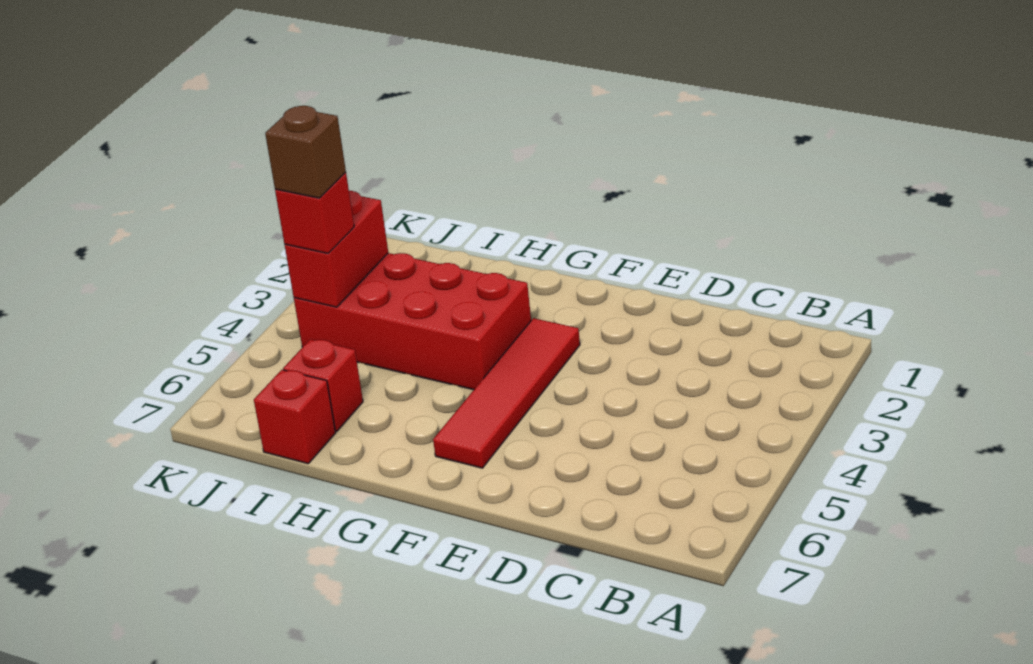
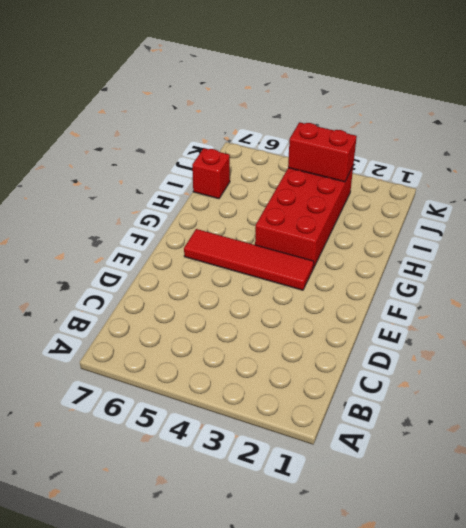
none -> red brick I6 level 1
none -> red brick J4 level 3

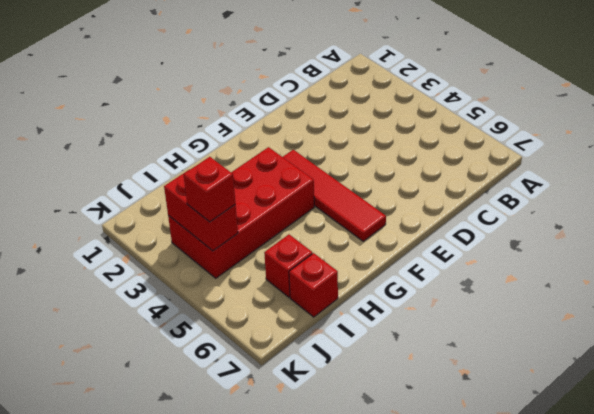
none -> brown brick J4 level 4

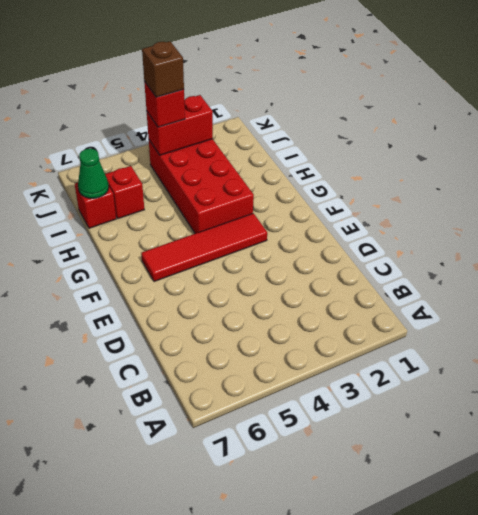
green cone I7 level 2 -> none

